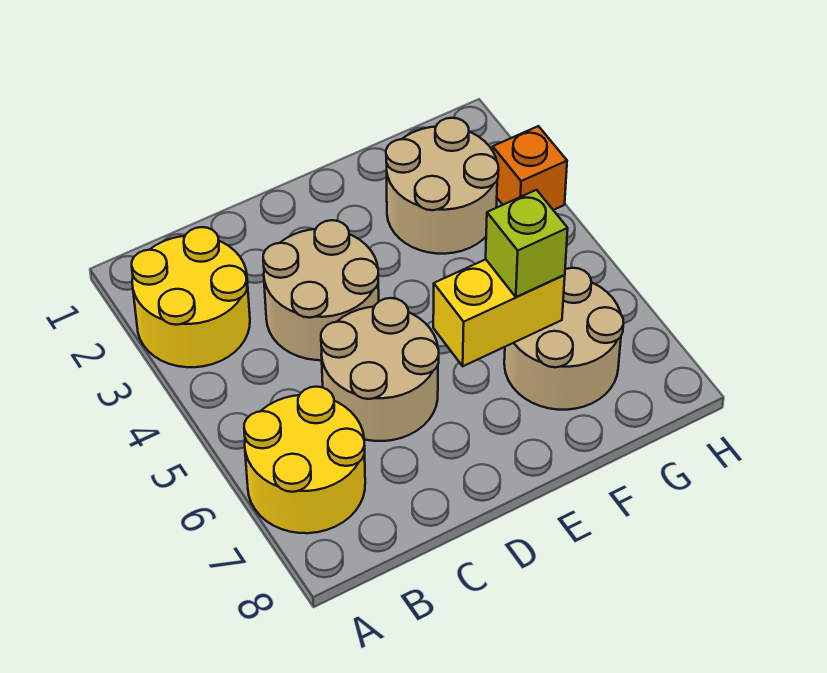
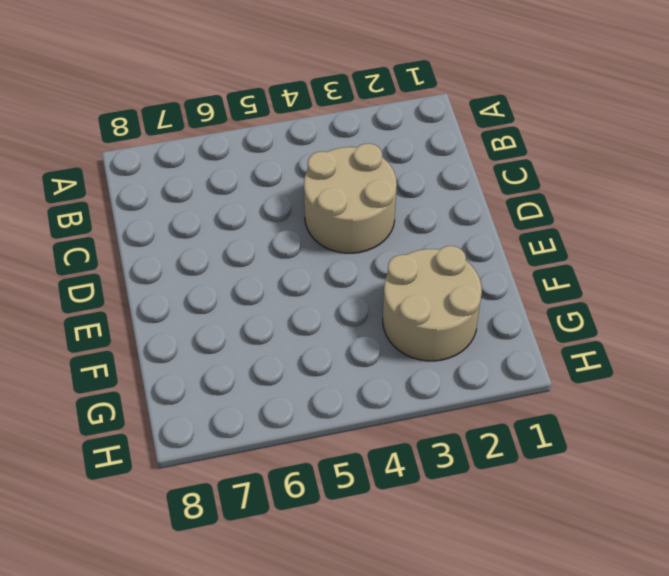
none -> yellow round brick A2:B3 level 1
none -> yellow round brick A6:B7 level 1

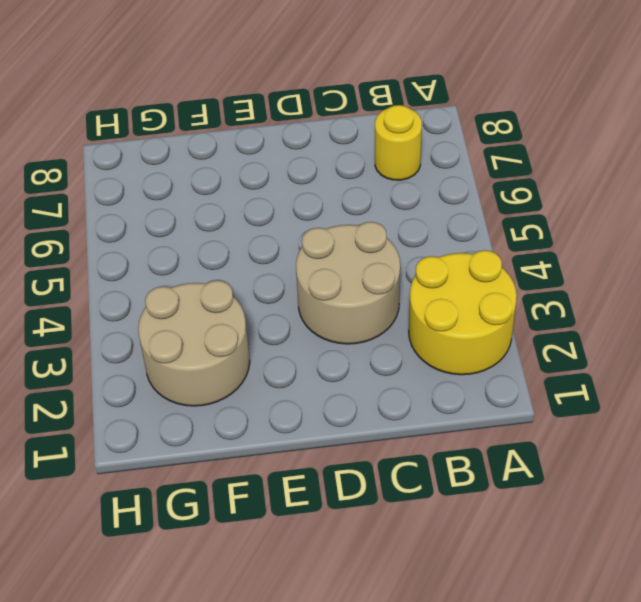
yellow round brick B7 level 1 -> yellow round brick A6:B7 level 1
none -> tan round brick C5:D6 level 1
none -> tan round brick F6:G7 level 1

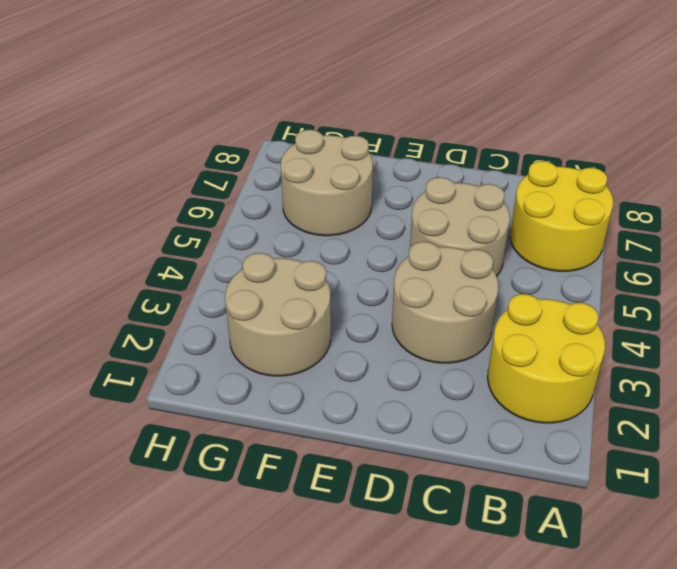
none -> orange brick H3 level 1
none -> yellow brick E6:F6 level 2

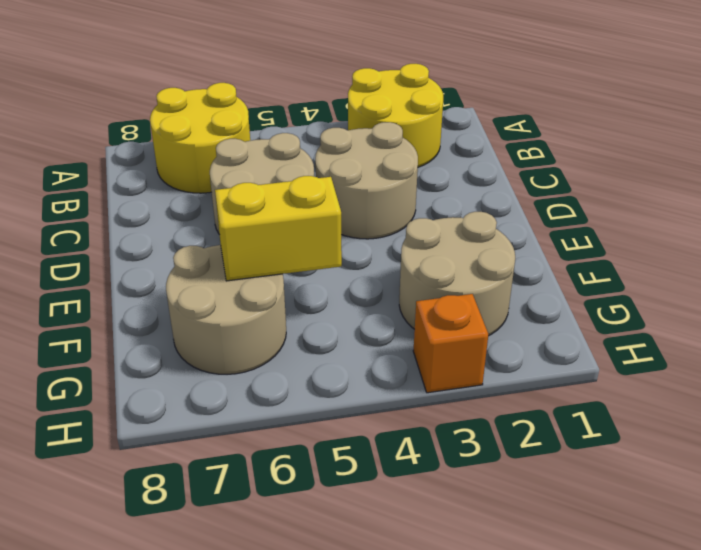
yellow brick F5:F6 level 2 -> yellow brick E6:F6 level 2
none -> lime brick F6 level 3

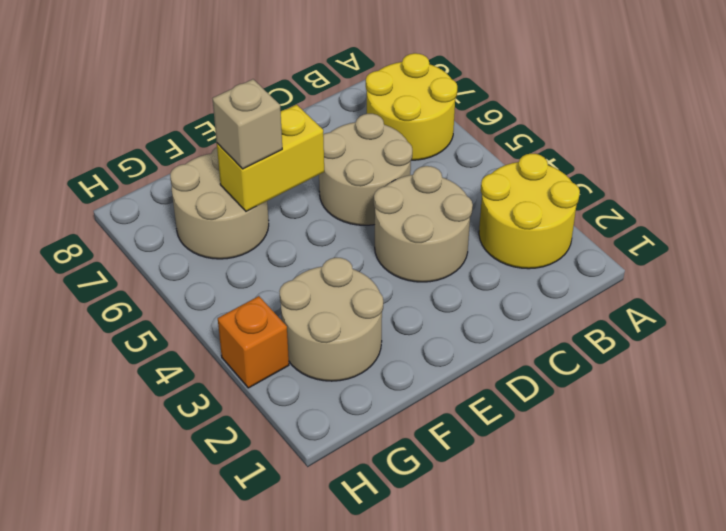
tan brick F6 level 3 -> lime brick F6 level 3

